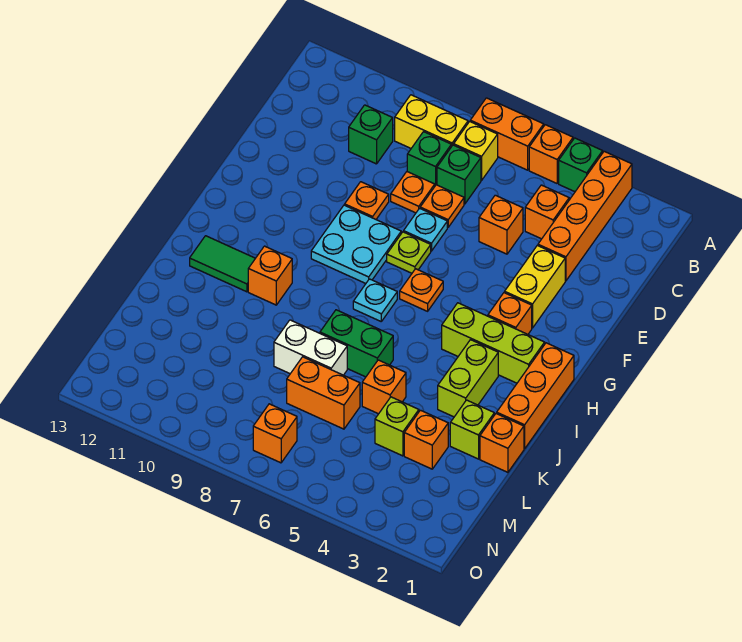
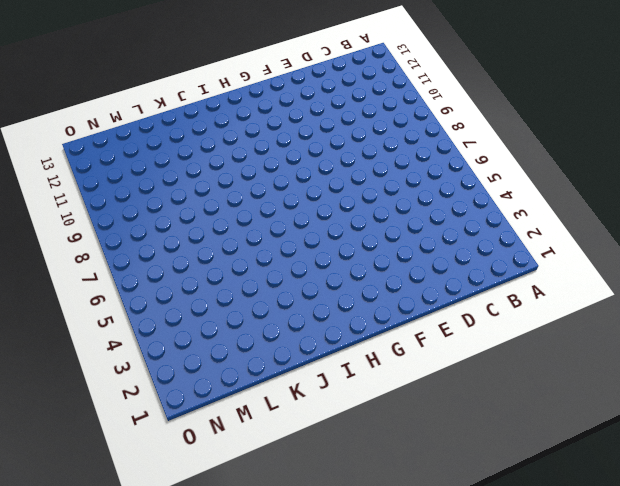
none -> orange brick A3:D3 level 1
none -> green brick A4 level 1
none -> orange brick A5 level 1
none -> orange brick A6:A7 level 1

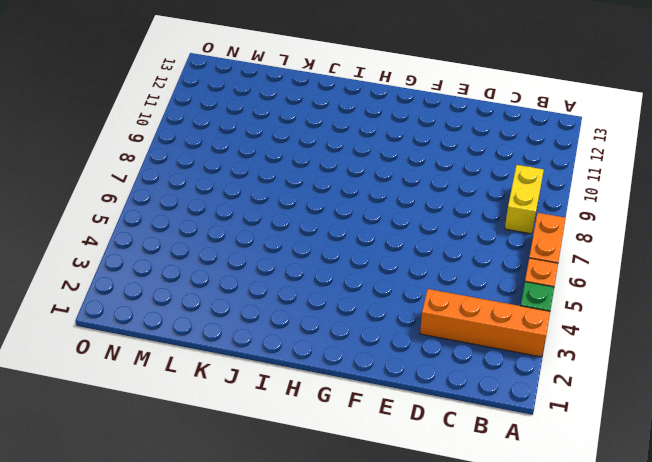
none -> yellow brick B7 level 1
none -> orange brick C4 level 1
none -> green brick C7 level 1
none -> green brick C8 level 1

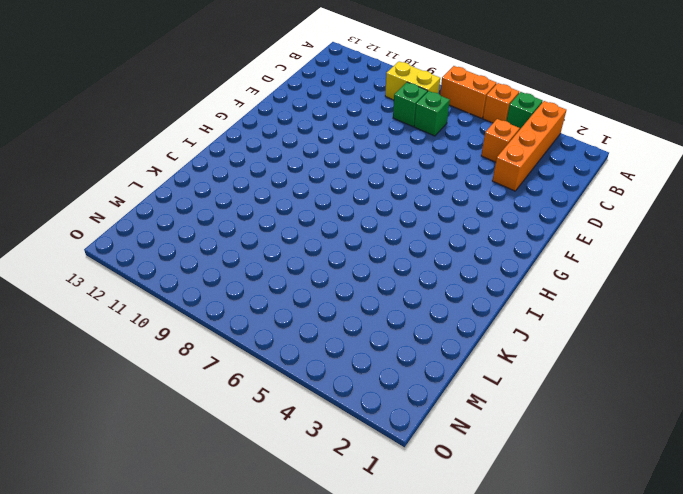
none -> yellow brick B7 level 1
none -> green brick C10 level 1
none -> orange brick D5 level 1
none -> orange plate D7 level 1

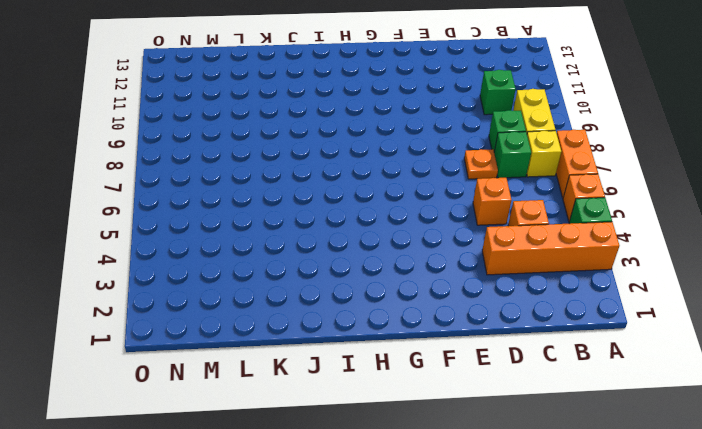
none -> orange plate D8 level 1
none -> yellow brick E3:F3 level 1
none -> cyan plate E7 level 1
none -> orange plate E9 level 1

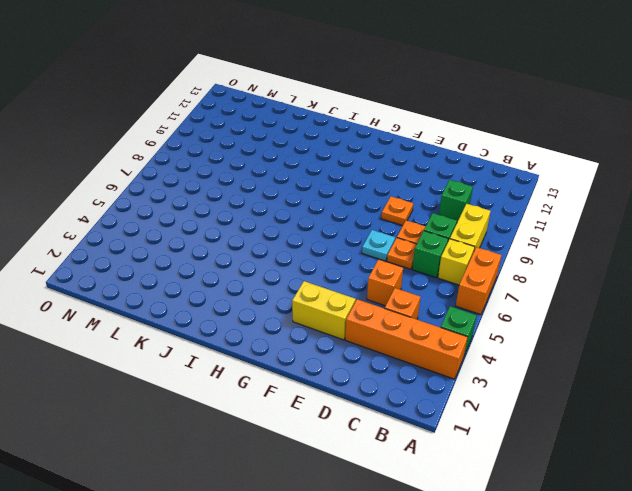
none -> orange brick A5 level 1
none -> lime plate F7 level 1
none -> cyan plate F8:G9 level 1
none -> orange brick G3 level 1

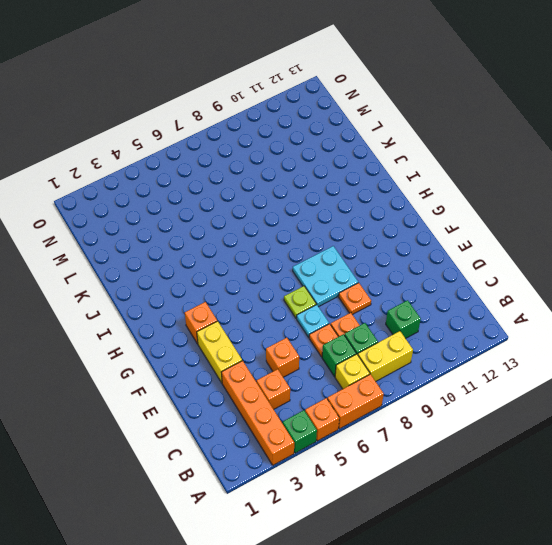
none -> orange plate G6 level 1
none -> orange brick H1:J1 level 1
none -> lime brick H2:H4 level 1
none -> cyan plate H7 level 1

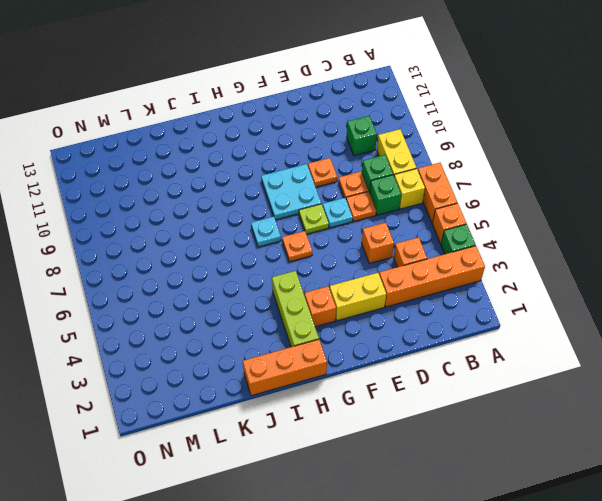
none -> lime brick I3:J3 level 1
none -> orange brick I10 level 1
none -> green tile I11:I12 level 1
none -> green brick J6:J7 level 1

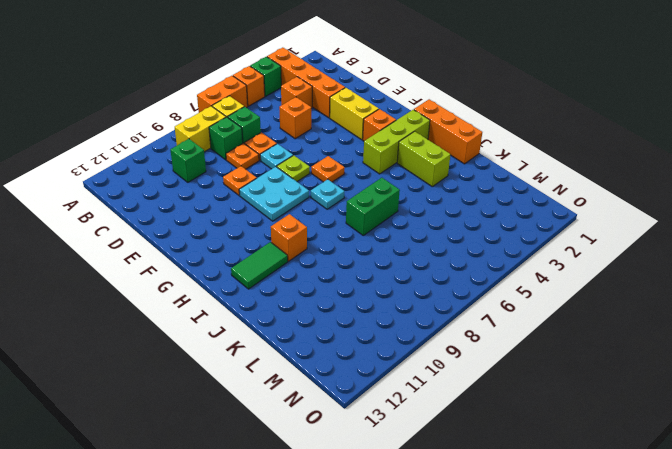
none -> orange brick K1 level 1
none -> lime brick K2 level 1
none -> orange brick K5 level 1
none -> white brick K7:K8 level 1

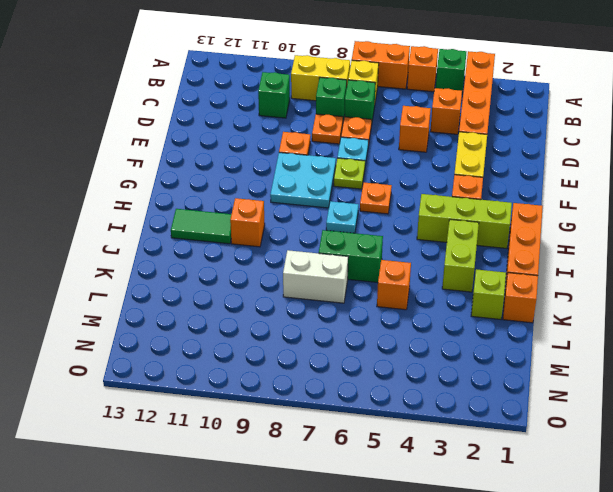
none -> orange brick L3 level 1
none -> lime brick L4 level 1
none -> orange brick L6:L7 level 1
none -> orange brick N7 level 1

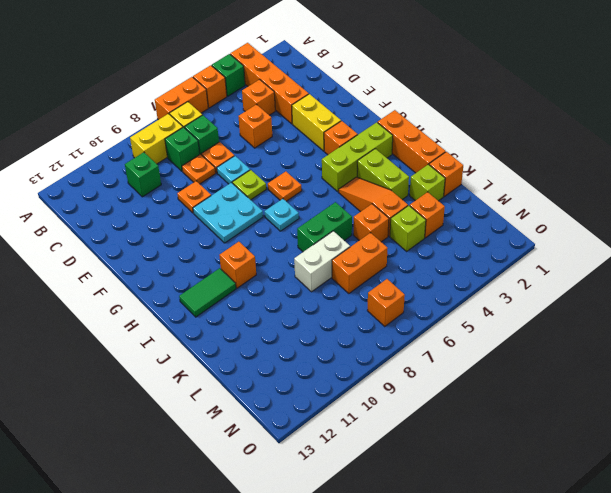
orange slope I4:K4 level 1 top K -> none

